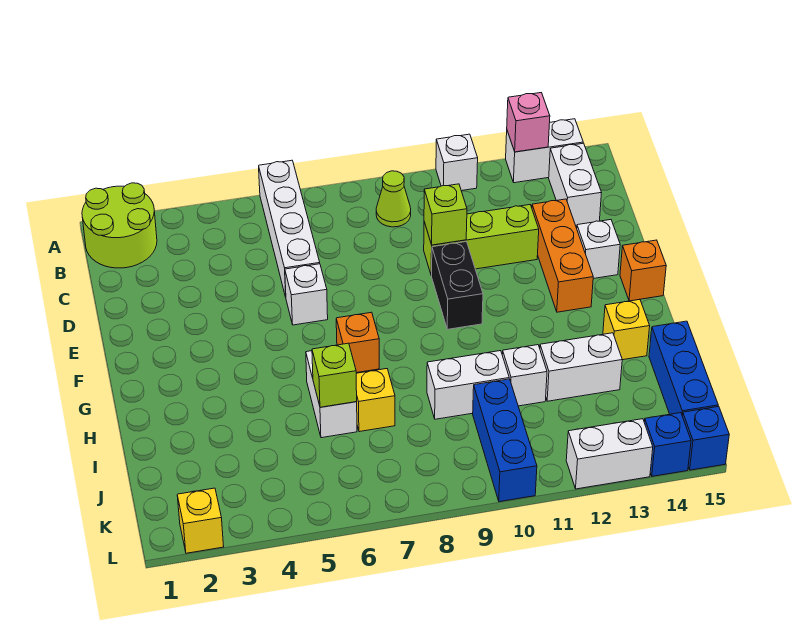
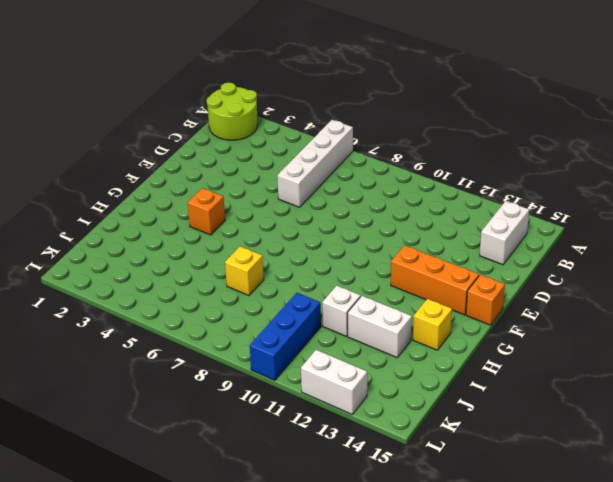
orange brick F12:F14 level 1 -> orange brick D13:F13 level 1
orange brick G4 level 1 -> orange brick G7 level 1
none -> white brick A11 level 1
none -> white brick A13:A14 level 1
none -> lime cone B9 level 1

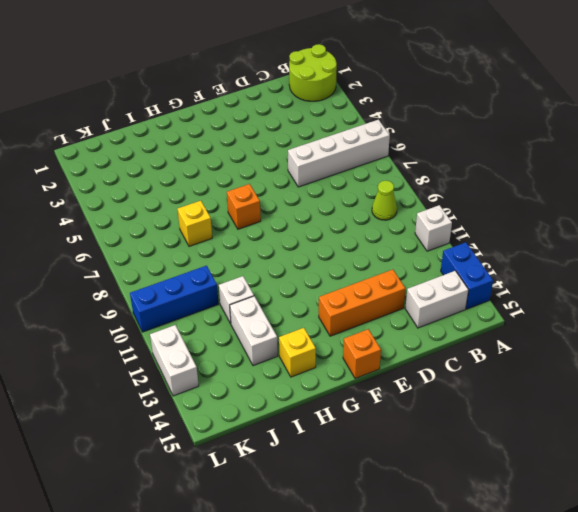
blue brick A13:A14 level 1 -> white brick A13:A14 level 1
none -> lime brick D10:D12 level 1
none -> white brick E6 level 1
none -> black brick E10:F10 level 1

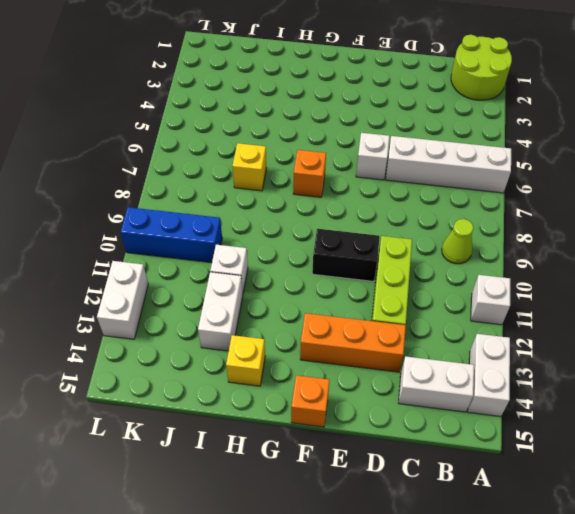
none -> white brick E14 level 1
none -> white brick H6:I6 level 1
none -> white brick I9:I10 level 1

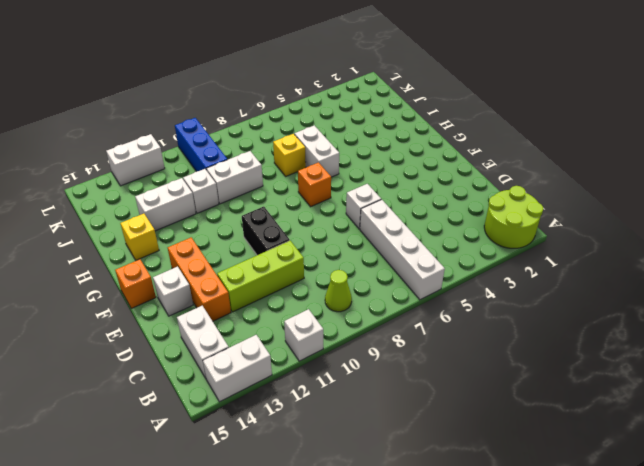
none -> blue brick I15:K15 level 1
none -> yellow brick L2 level 1
none -> blue brick L14 level 1

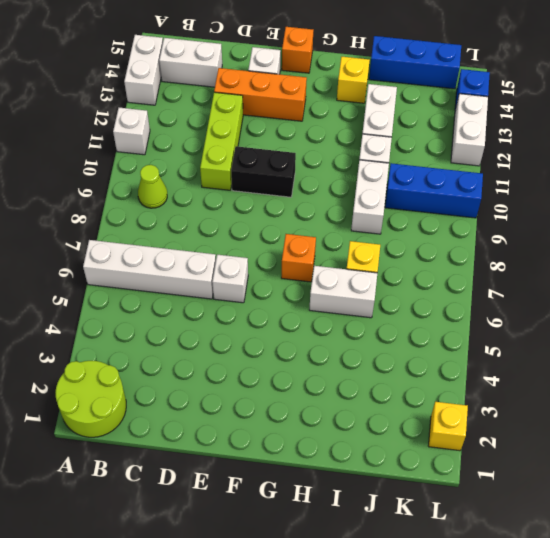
none -> blue brick L15 level 1
none -> pink brick A13 level 2
none -> lime brick D10 level 2

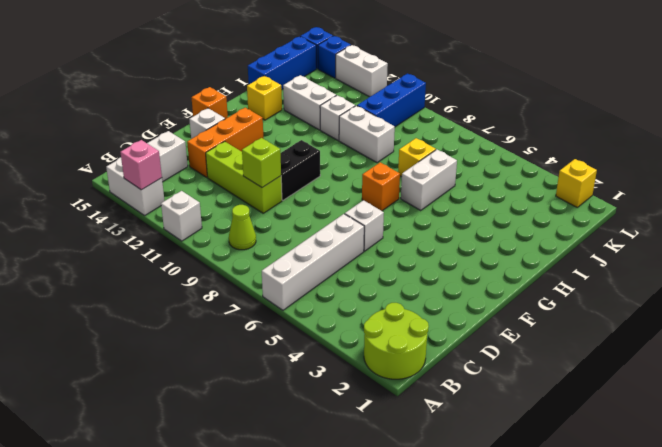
none -> lime brick I6 level 2

